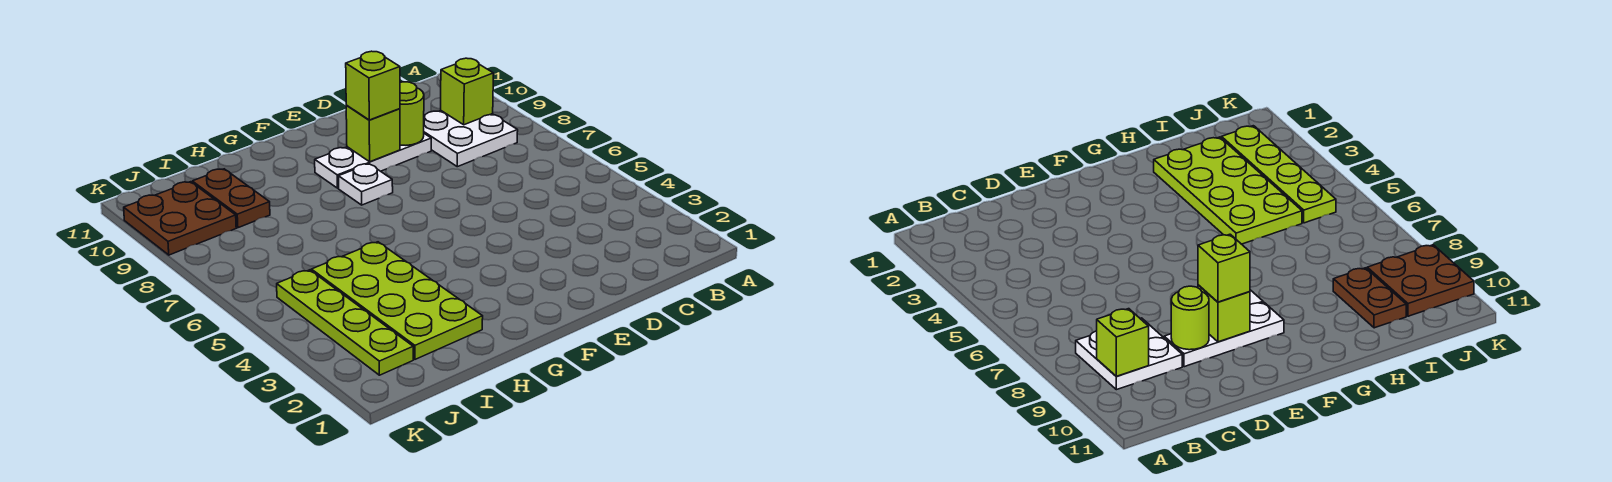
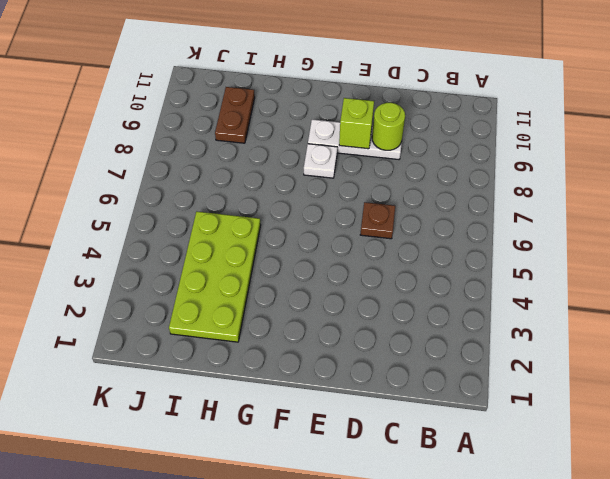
brown plate D6 level 1 -> none
none -> white plate B8:C9 level 1
none -> lime plate J2:J5 level 1

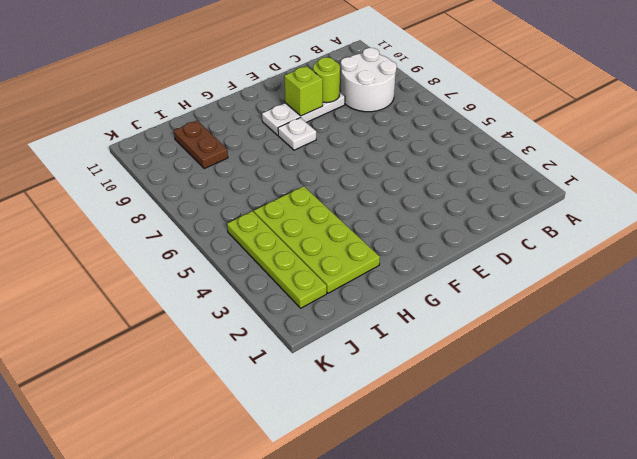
white round brick B8:C9 level 1 -> white plate B8:C9 level 1
none -> brown plate J9:K10 level 1
none -> lime brick B9 level 2

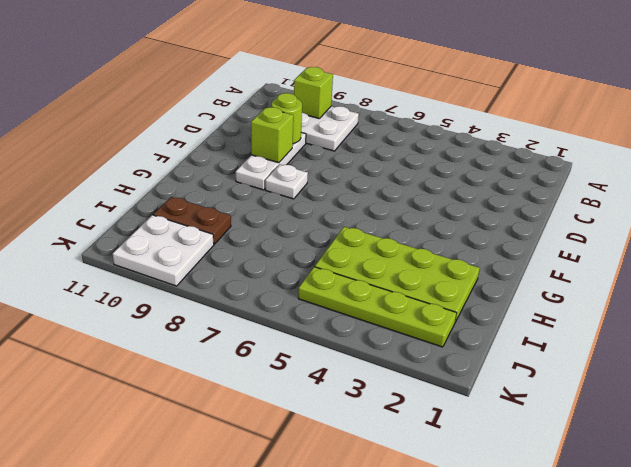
white plate J9:K10 level 1 -> brown plate J9:K10 level 1
none -> lime brick E9 level 3

